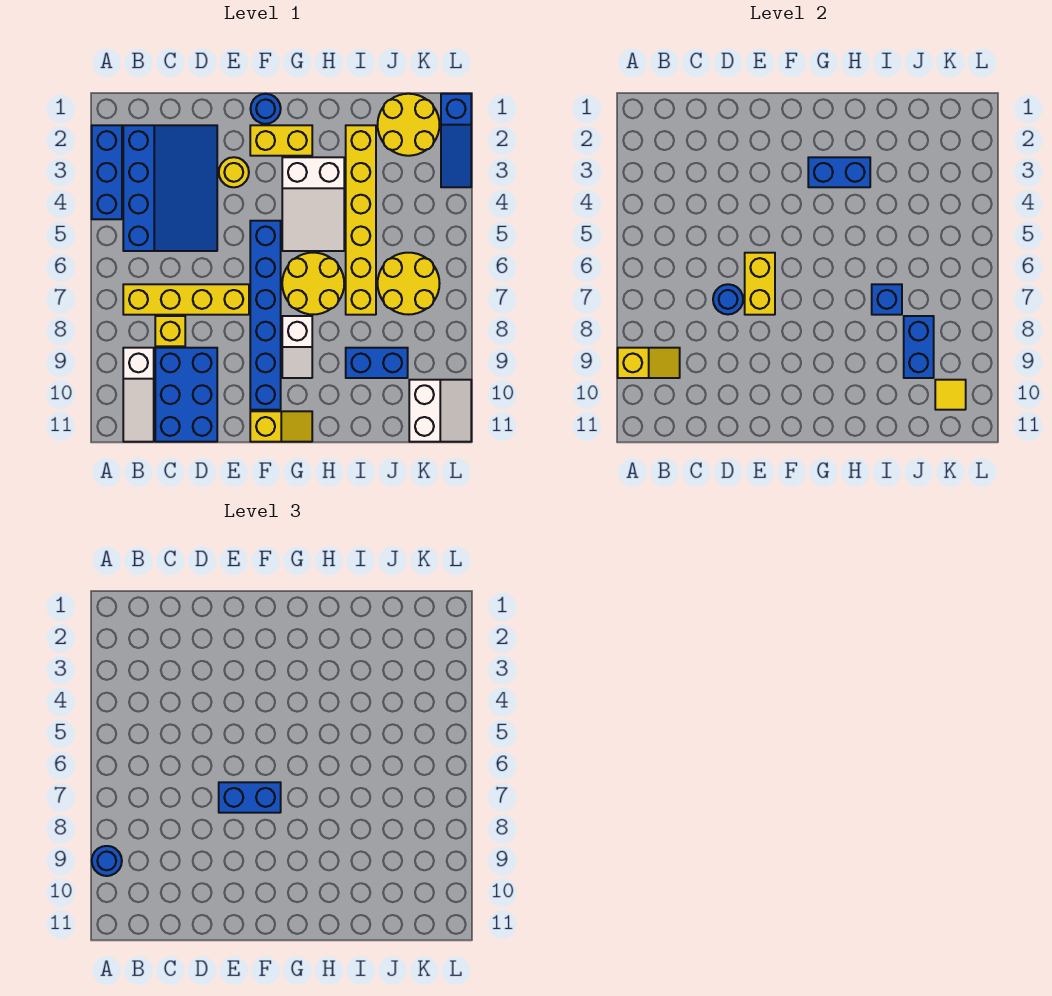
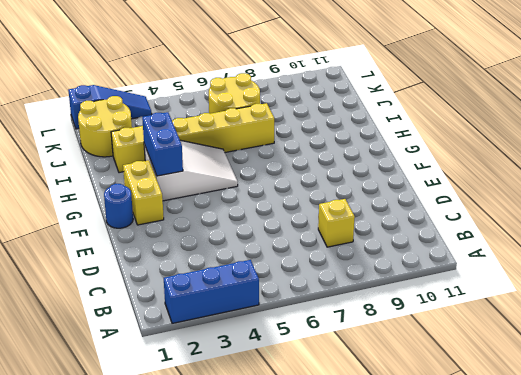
none -> blue slope B2:D5 level 1 top B
none -> yellow brick B7:E7 level 1
none -> white slope B9:B11 level 1 top 9

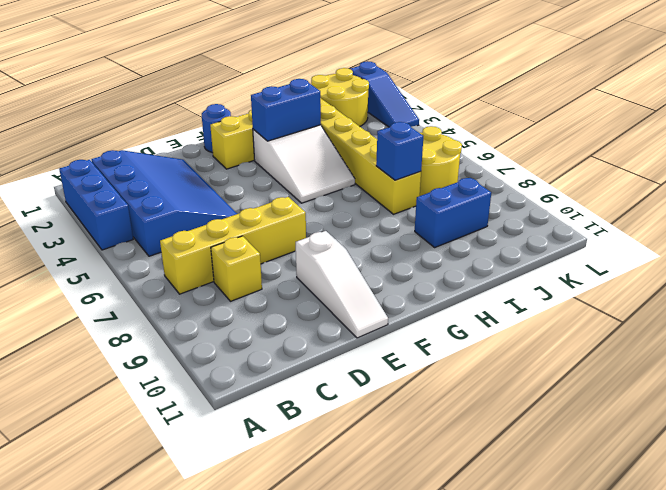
white slope E9:E11 level 1 top 9 -> white slope B9:B11 level 1 top 9
none -> blue brick C9:D11 level 1
none -> yellow round brick E3 level 1
none -> blue brick F5:F10 level 1

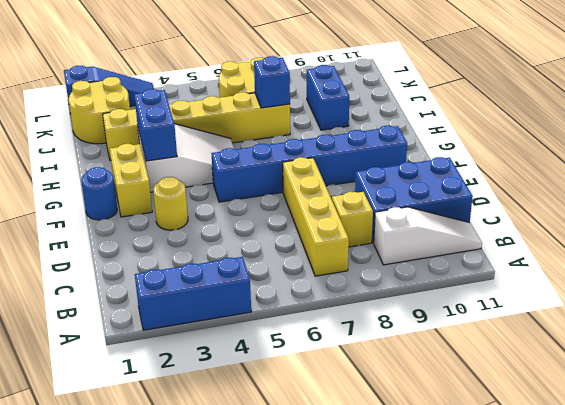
none -> blue slope B2:D5 level 1 top B
none -> yellow slope F11:G11 level 1 top F
none -> yellow round brick G6:H7 level 1

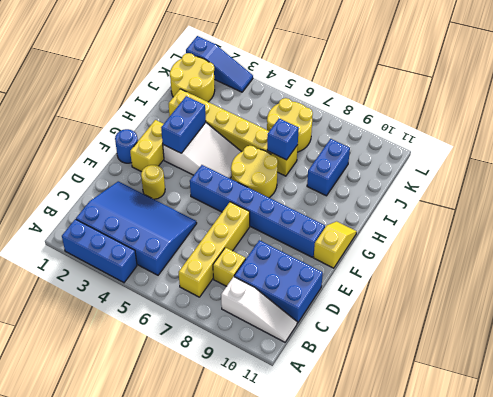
none -> white slope G8:G9 level 1 top 8
none -> white slope K10:L11 level 1 top K
none -> yellow slope A9:B9 level 2 top A

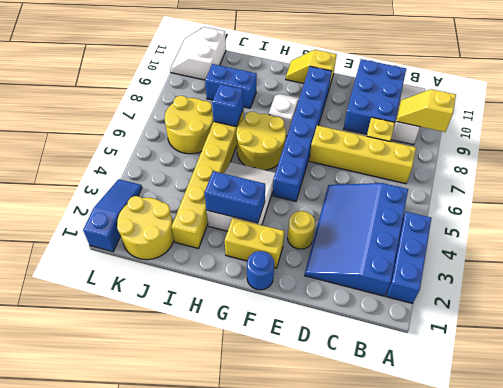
none -> blue round brick D7 level 2
none -> yellow brick E6:E7 level 2
none -> blue brick J8:J9 level 2

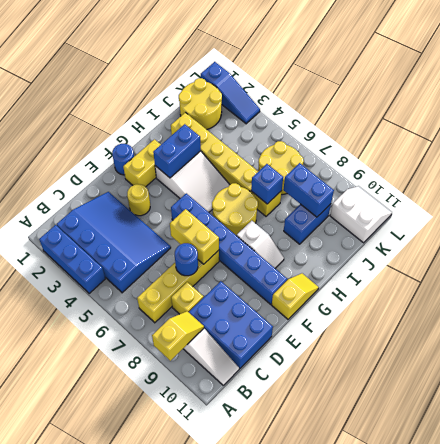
none -> yellow tile K10 level 2
none -> blue round brick A9 level 3
none -> blue brick E7:F7 level 3

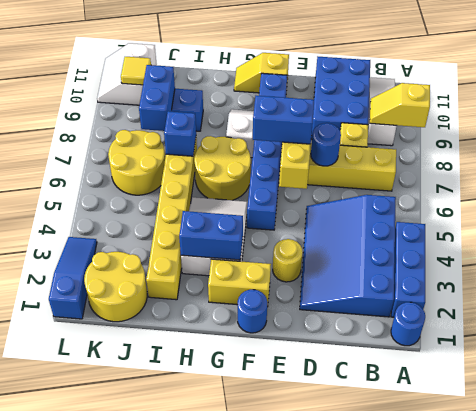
blue round brick A1 level 1 -> blue round brick A9 level 3

